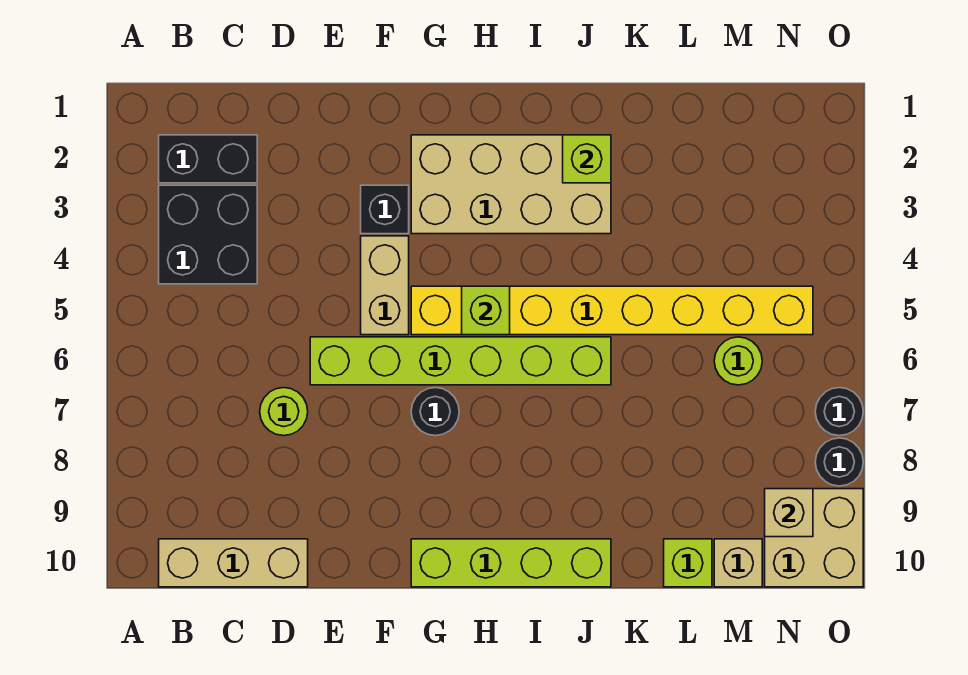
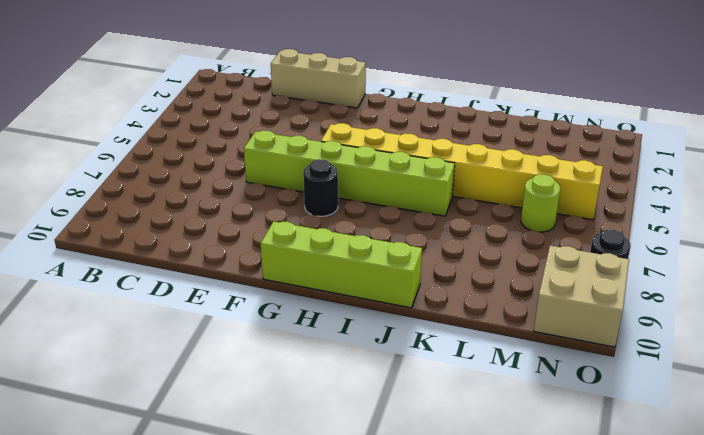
tan brick D1:F1 level 1 -> tan brick B10:D10 level 1
none -> black brick B2:C2 level 1
none -> black brick B3:C4 level 1
none -> lime round brick D7 level 1

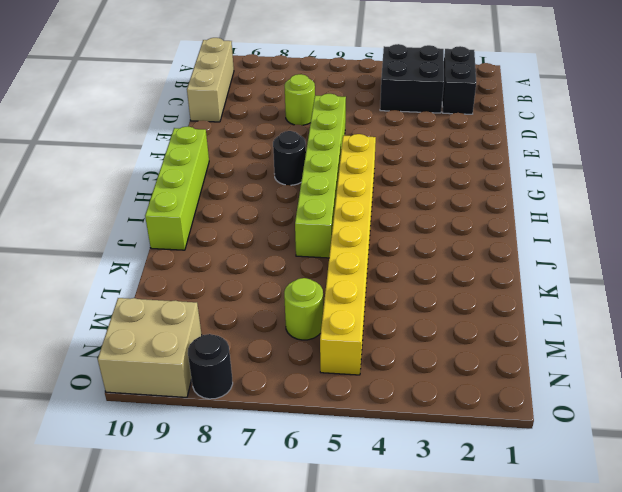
none -> black brick F3 level 1
none -> tan brick F4:F5 level 1
none -> tan brick G2:J3 level 1

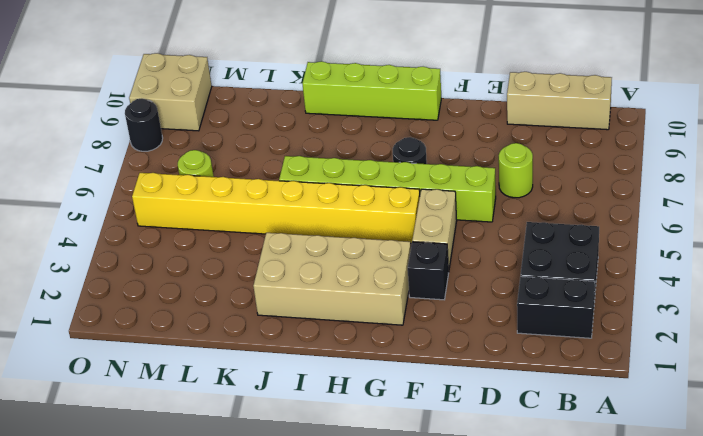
none -> lime brick L10 level 1
none -> tan brick M10 level 1
none -> black round brick O7 level 1

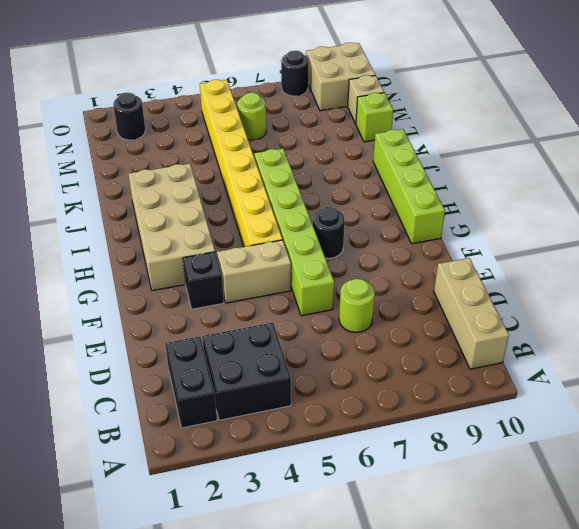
black round brick N2 level 1 -> black round brick O7 level 1
none -> lime brick H5 level 2
none -> lime brick J2 level 2
none -> tan brick N9 level 2

